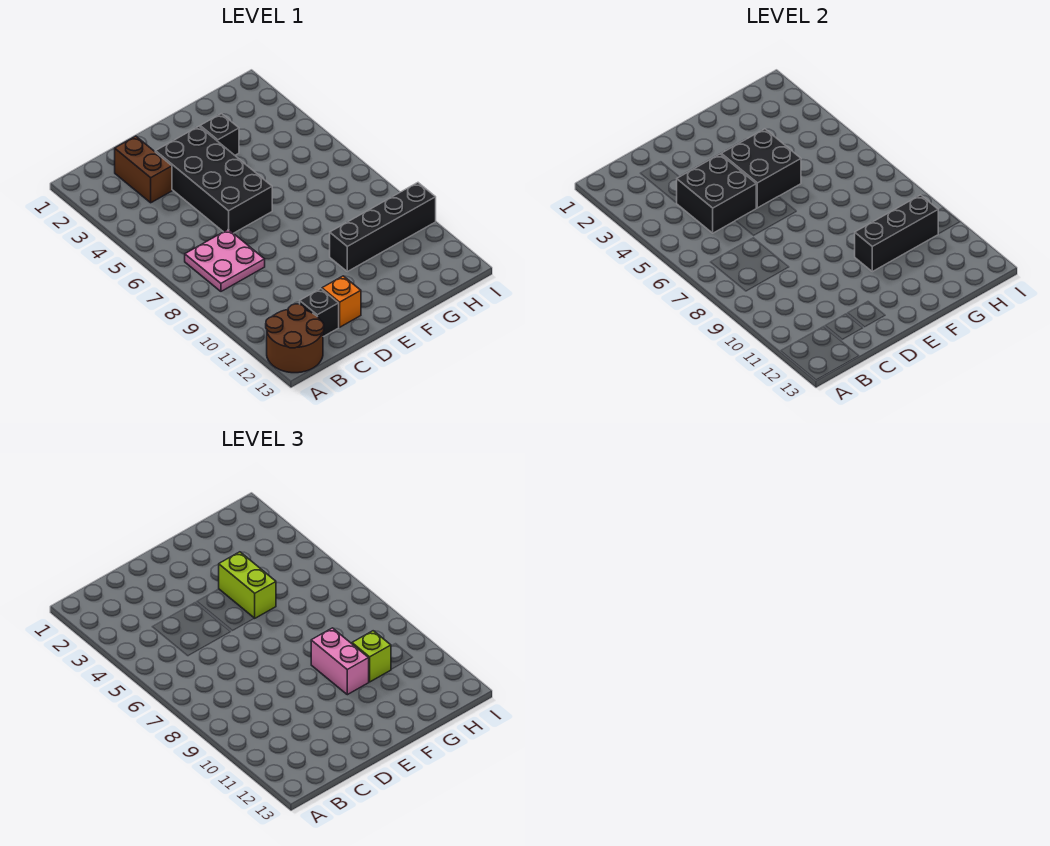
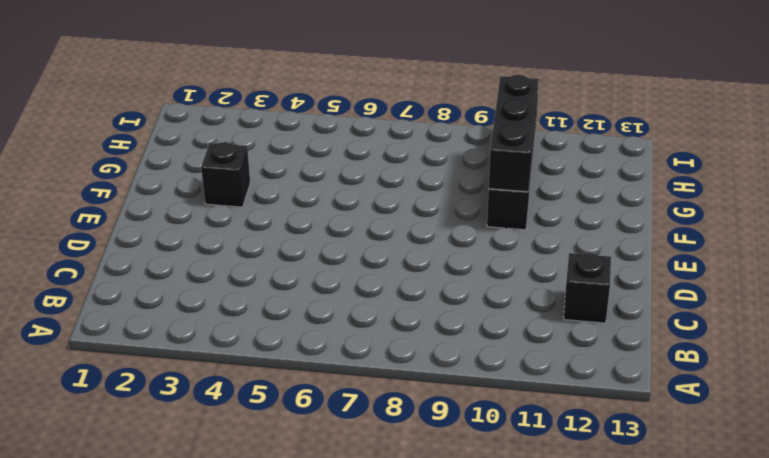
none -> brown round brick A12:B13 level 1
none -> pink plate B7:C8 level 1
none -> brown brick C2:C3 level 1

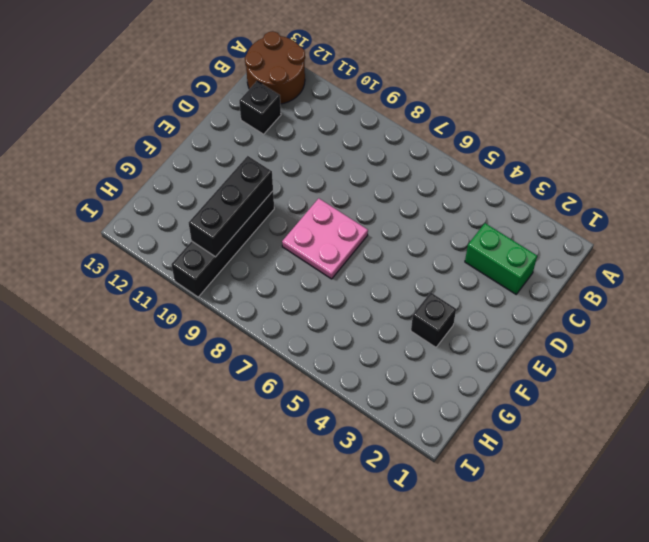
green brick C2:C3 level 1 -> brown brick C2:C3 level 1
pink plate E7:F8 level 1 -> pink plate B7:C8 level 1
none -> black brick D3:E6 level 1
none -> orange brick D12 level 1
none -> black brick C4:D5 level 2

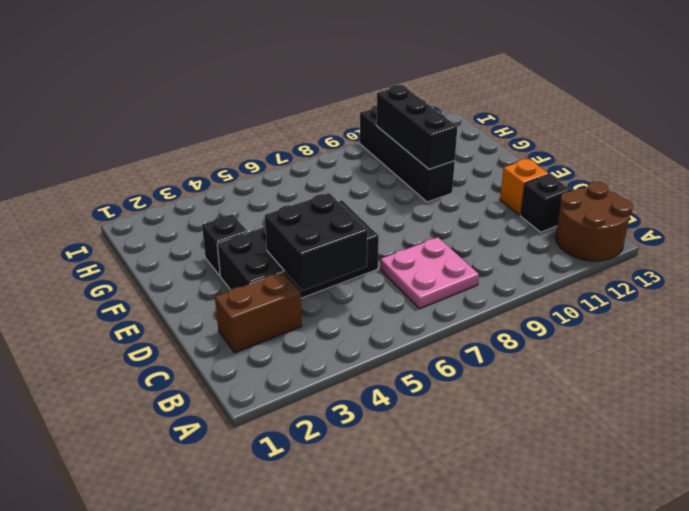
none -> black brick E4:F5 level 2
none -> lime brick F4:F5 level 3
none -> pink brick F9:F10 level 3

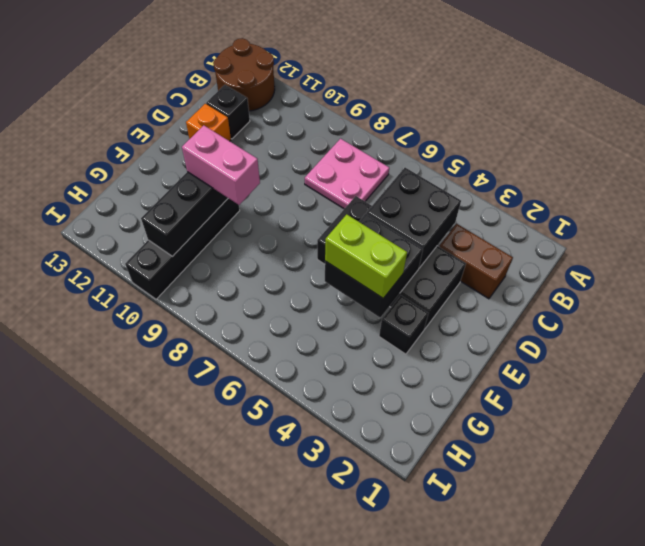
none -> lime brick G10 level 3

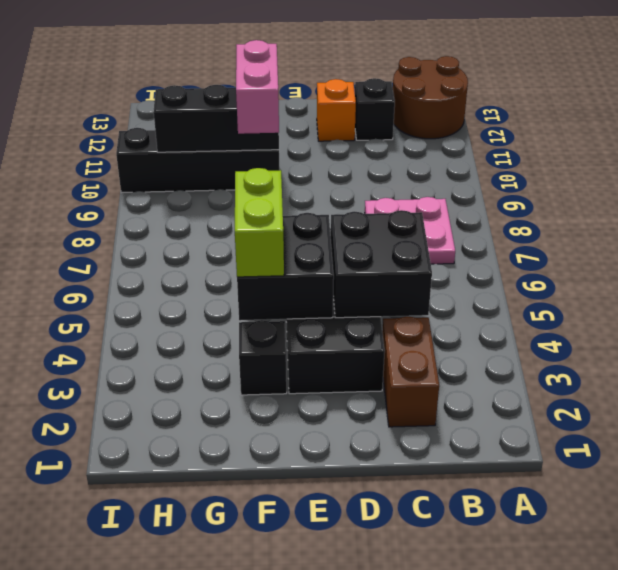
none -> lime brick G10 level 3

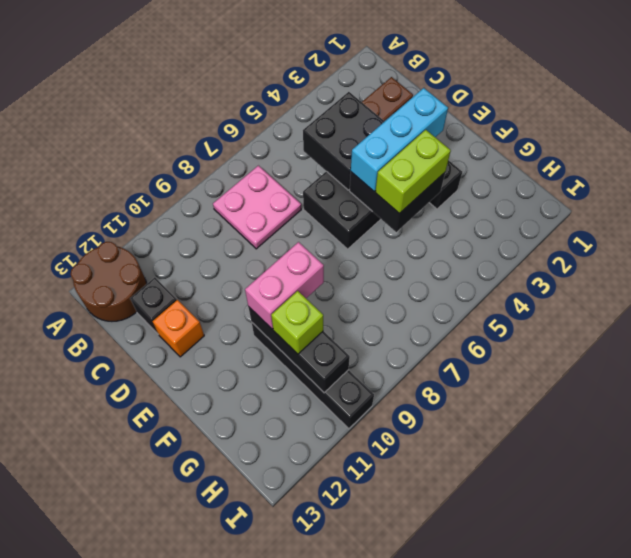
cyan brick E3:E5 level 3 -> none

